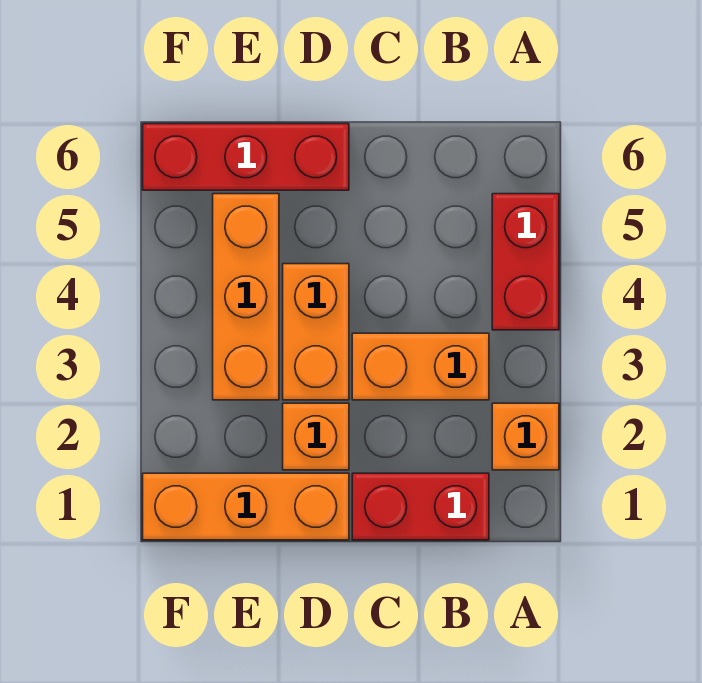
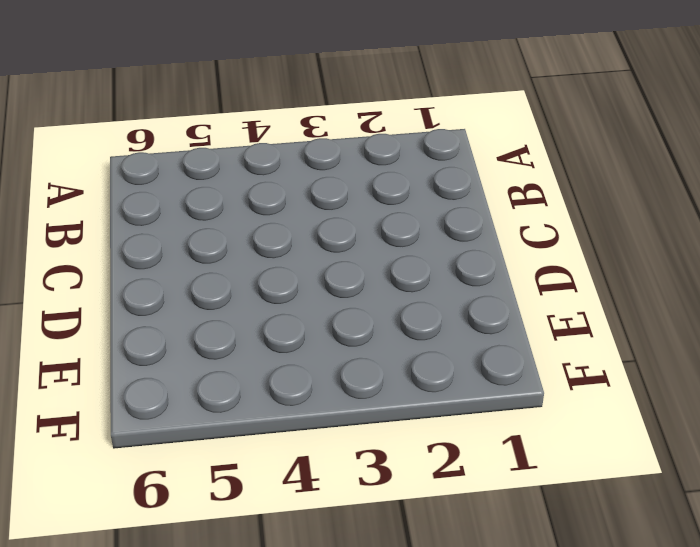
none -> orange brick A2 level 1
none -> red brick A4:A5 level 1

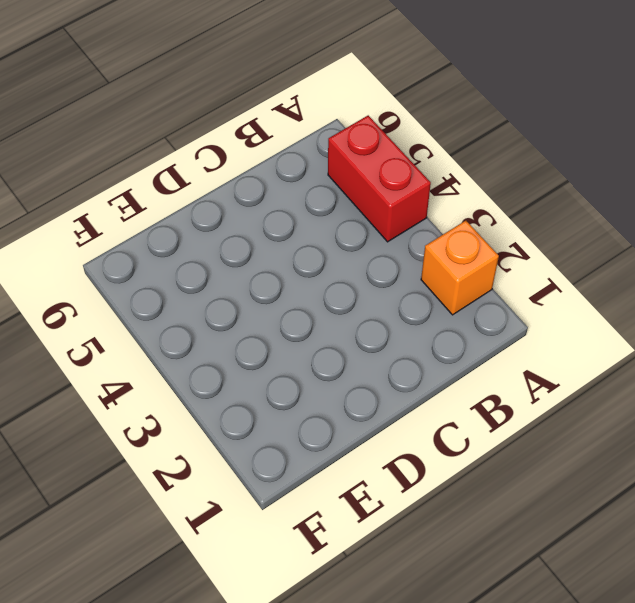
none -> red brick B1:C1 level 1
none -> orange brick B3:C3 level 1

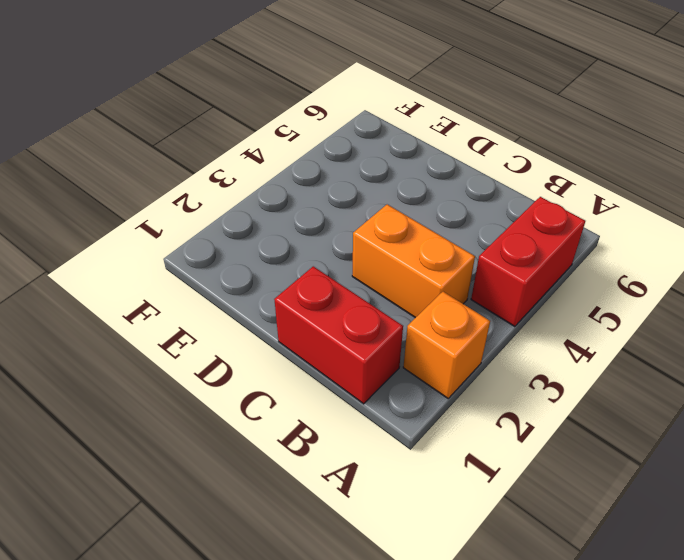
none -> orange brick D1:F1 level 1
none -> orange brick D2 level 1

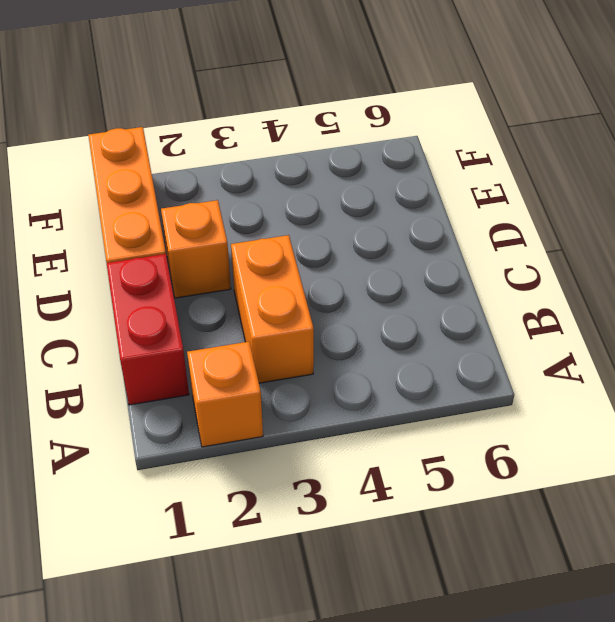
none -> red brick A4:A5 level 1
none -> orange brick D3:D4 level 1

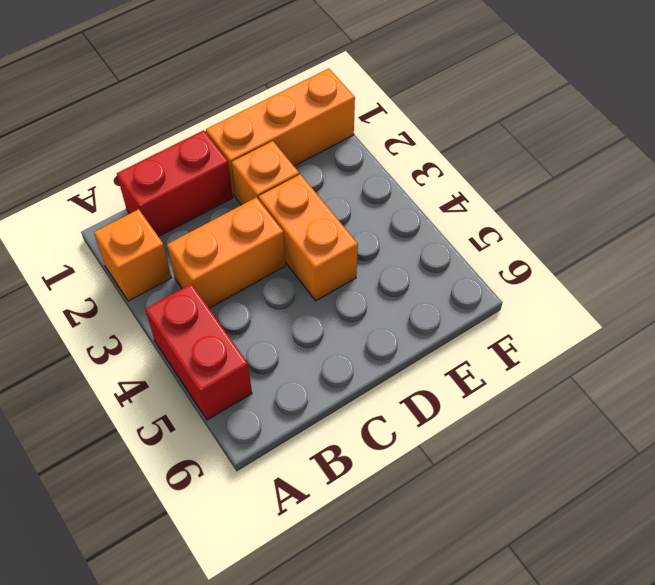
none -> red brick D6:F6 level 1
none -> orange brick E3:E5 level 1

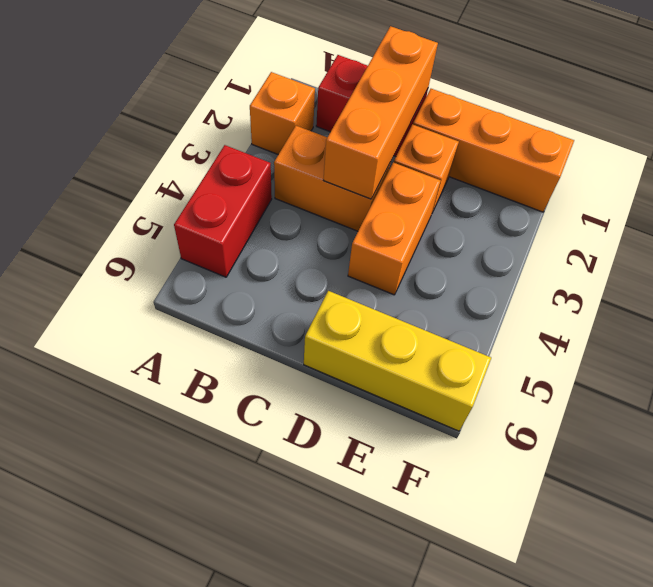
orange brick C1:C3 level 2 -> orange brick E3:E5 level 1
yellow brick D6:F6 level 1 -> red brick D6:F6 level 1

